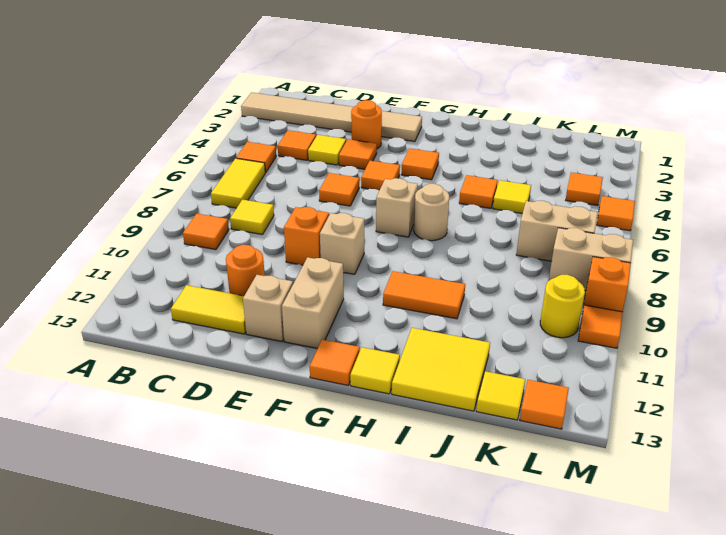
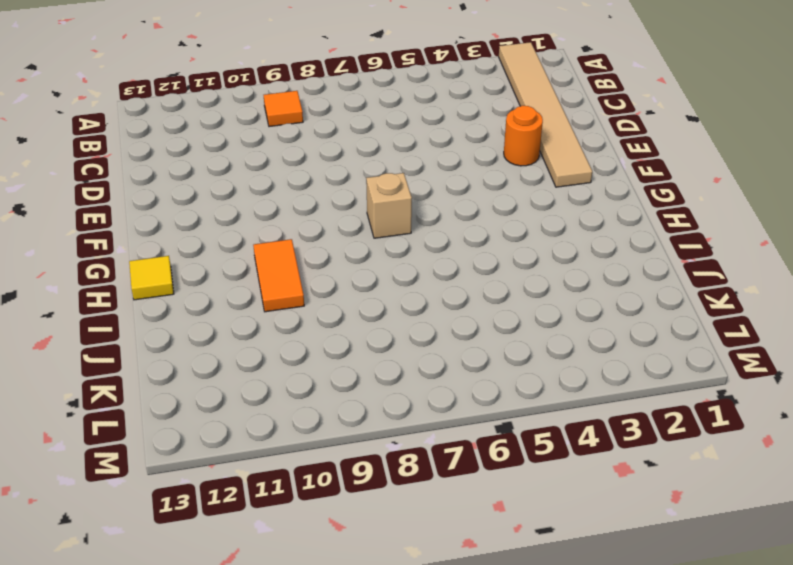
none -> orange tile B5 level 1
none -> yellow tile B6:B7 level 1
none -> orange tile C4 level 1
none -> yellow tile C8 level 1

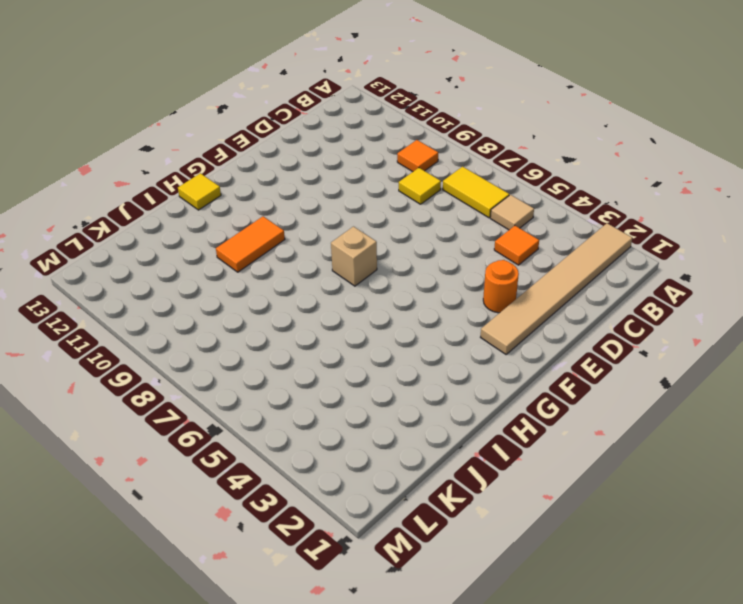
tan tile B5 level 1 -> orange tile B5 level 1
none -> yellow tile C12:D12 level 1
none -> yellow tile D4 level 1
none -> orange round brick D11 level 1
none -> orange tile E4 level 1

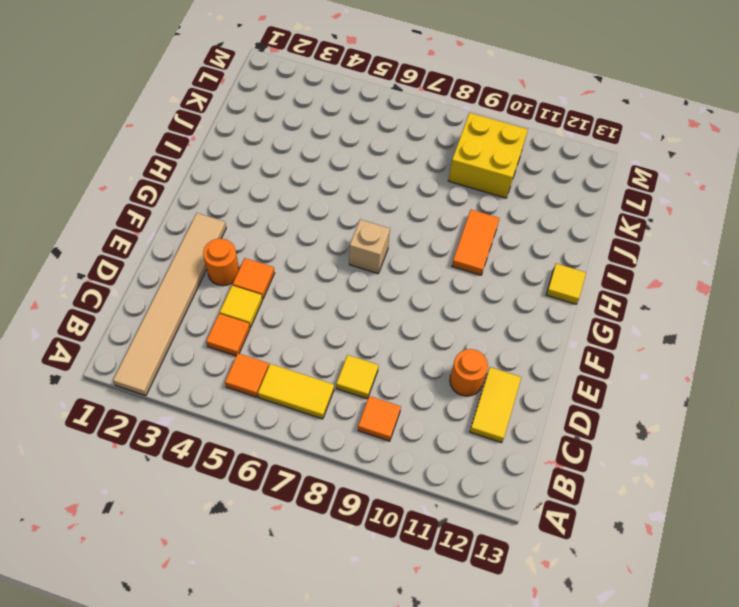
yellow brick K9:L10 level 1 -> yellow round brick L10 level 1
none -> orange tile E6 level 1
none -> orange brick E9 level 1
none -> tan brick E12 level 1
none -> orange tile F5 level 1

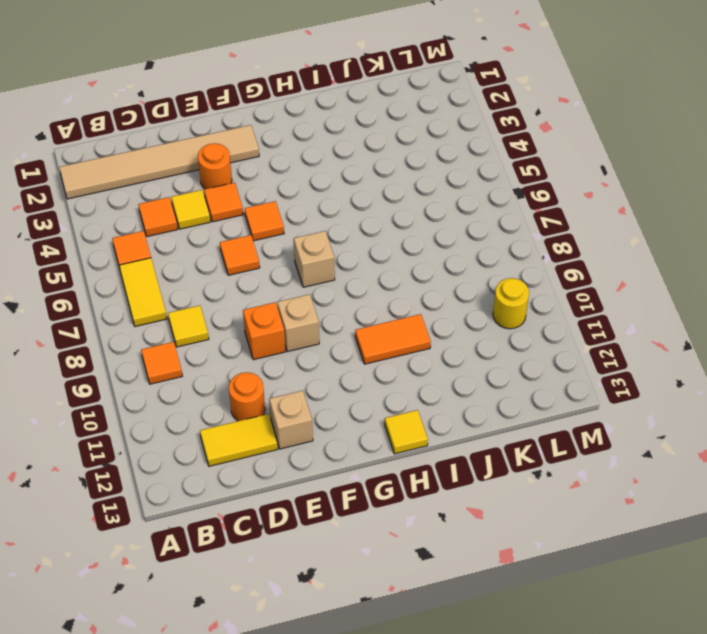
none -> tan brick F11:F12 level 1
none -> orange tile G4 level 1
none -> orange tile G13 level 1
none -> tan round brick H7 level 1

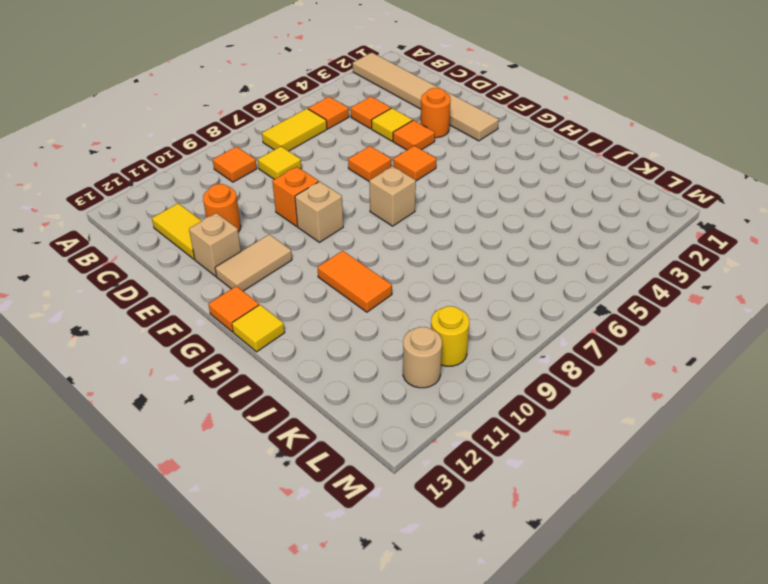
tan tile F11:F12 level 1 -> tan brick F11:F12 level 1
tan round brick L11 level 1 -> tan round brick H7 level 1
none -> orange tile G4 level 1
none -> orange tile I5 level 1
none -> yellow tile I12:J13 level 1
none -> yellow tile J5 level 1

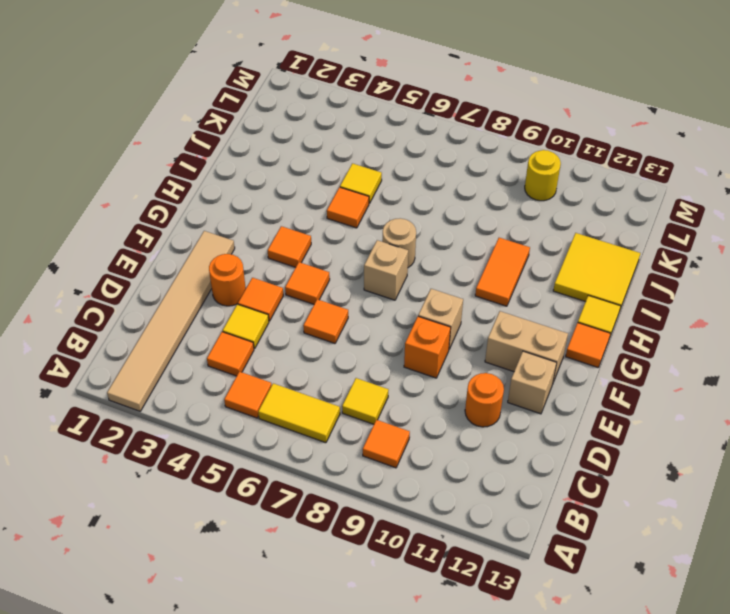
none -> yellow tile C12:D12 level 1
none -> tan brick K7:L7 level 1
none -> yellow tile K13 level 1
none -> orange tile L4 level 1

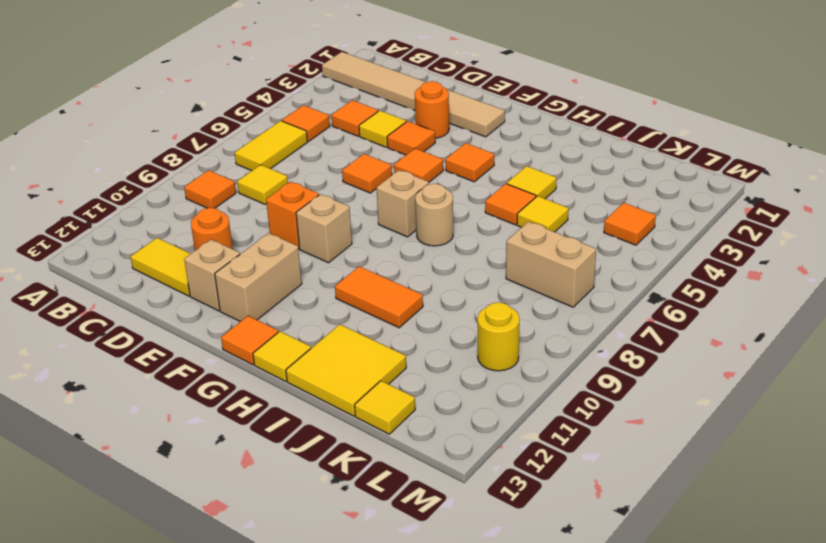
yellow tile I4 level 1 -> none
none -> tan brick L8:M8 level 1
none -> orange tile L13 level 1
none -> orange tile M5 level 1
none -> orange brick M9 level 1

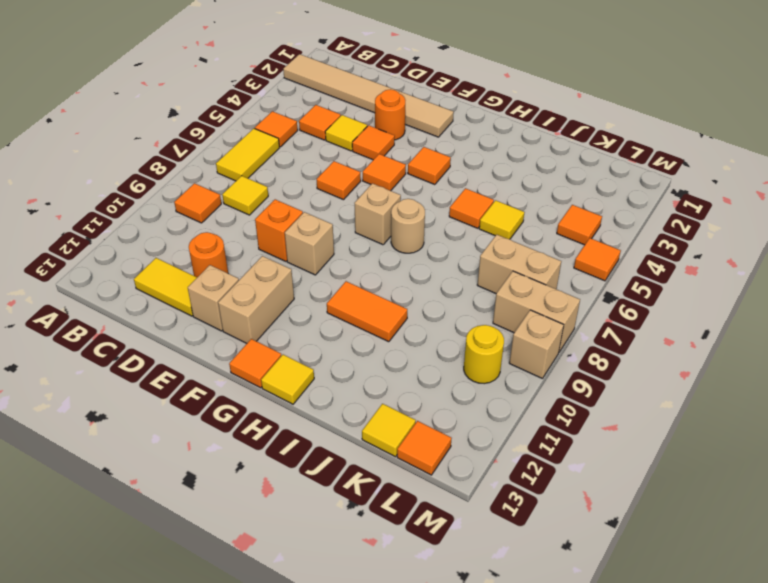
tan brick M9 level 1 -> orange brick M9 level 1
none -> yellow tile I12:J13 level 1
none -> orange tile M10 level 1

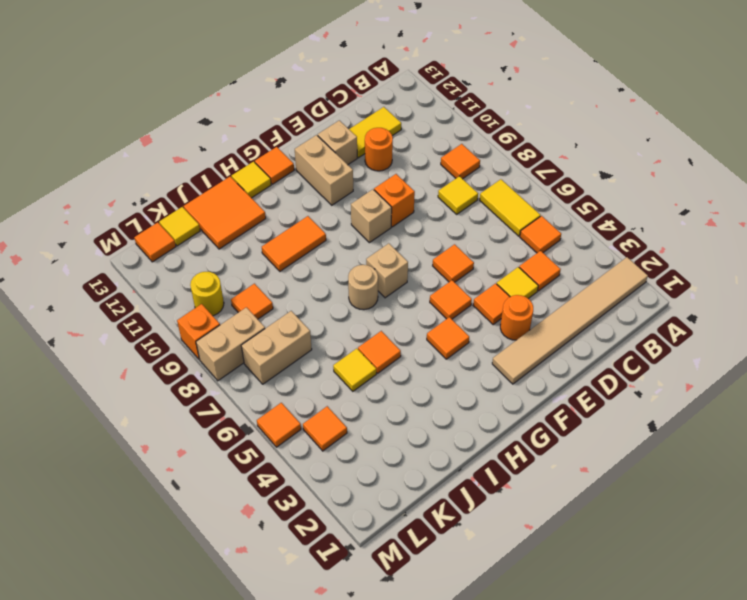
orange tile I12:J13 level 1 -> yellow tile I12:J13 level 1
orange tile K9 level 1 -> orange tile M10 level 1

